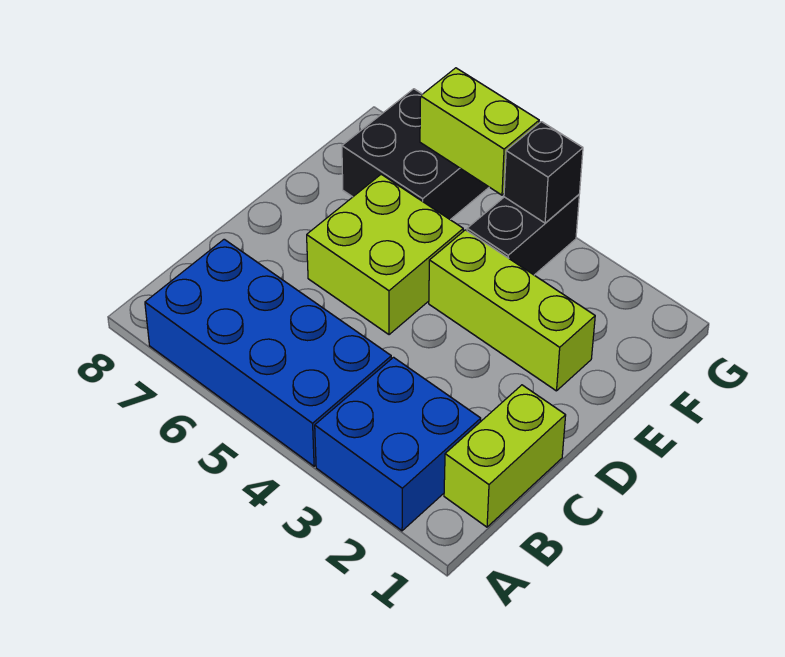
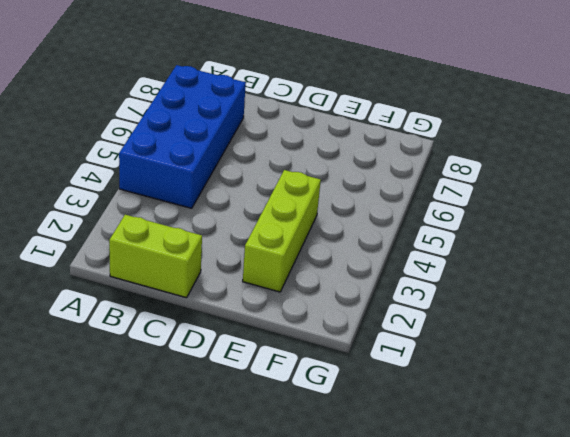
none -> blue brick A2:B3 level 1
none -> lime brick D5:E6 level 1

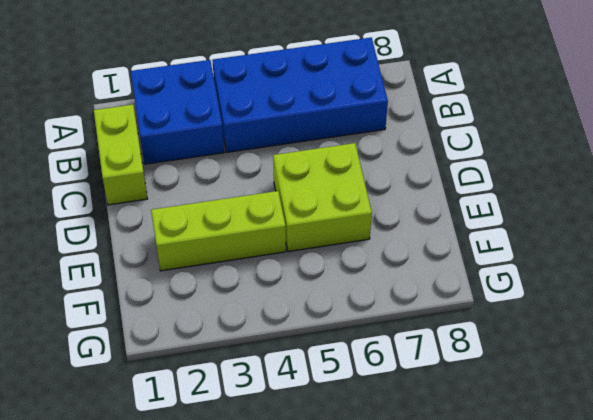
none -> black brick F4:G4 level 1
none -> black brick F6:G7 level 1

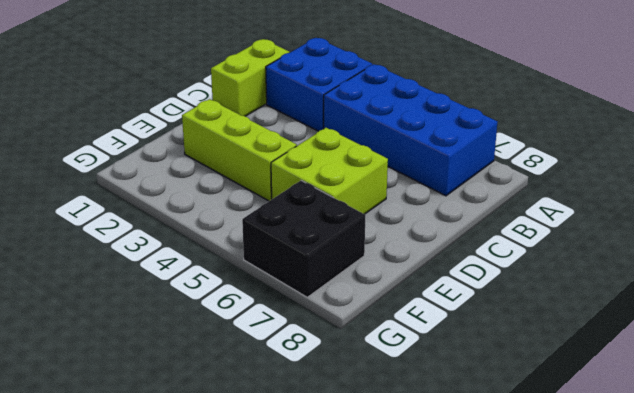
none -> black brick F4:G4 level 1
none -> black brick G4 level 2

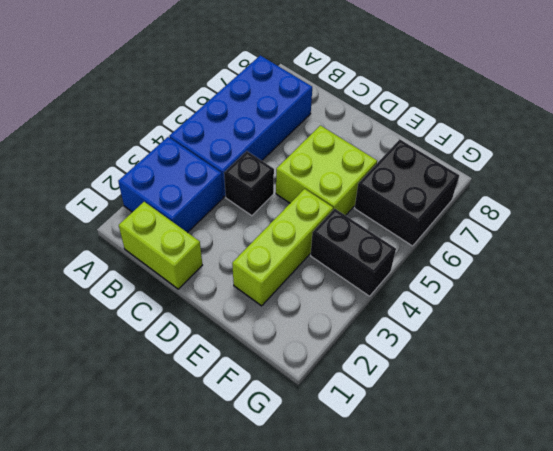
black brick C4 level 1 -> black brick G4 level 2
none -> lime brick G5:G6 level 2

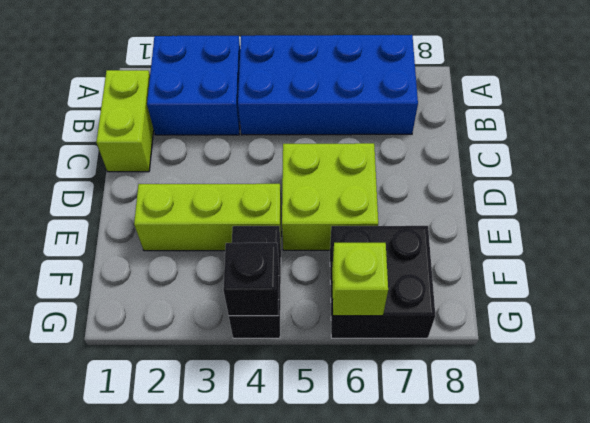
lime brick G6 level 2 -> lime brick G5:G6 level 2

